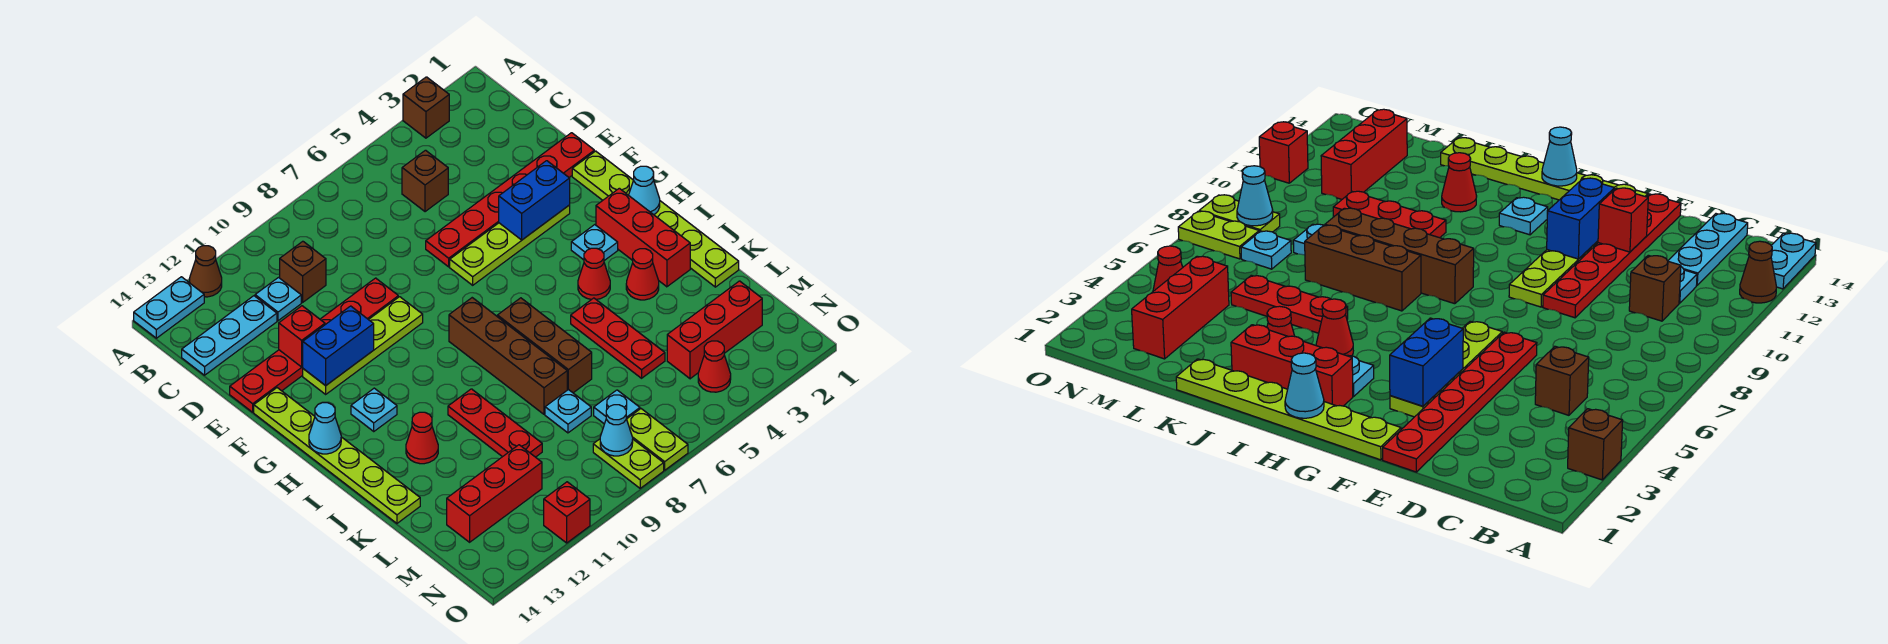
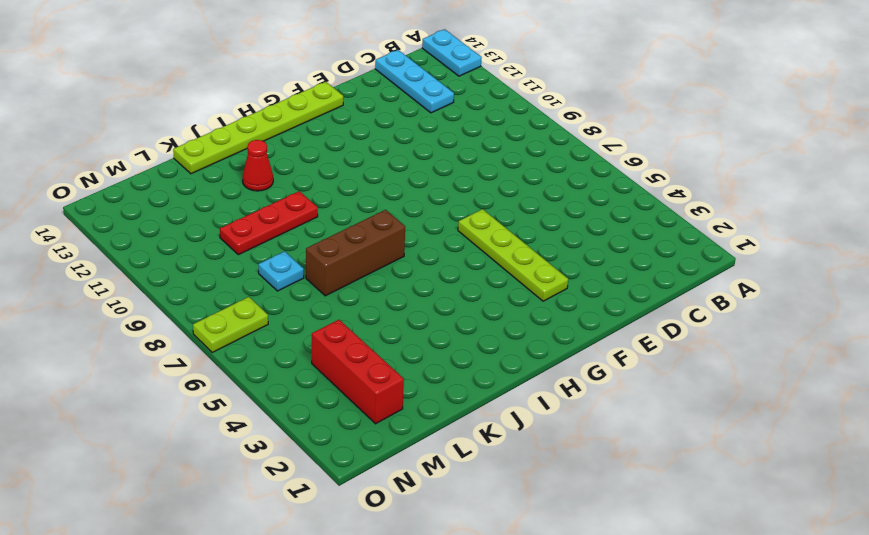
none -> brown brick A3 level 1
none -> brown cone A12 level 1
none -> brown brick C5 level 1
none -> brown brick C10 level 1

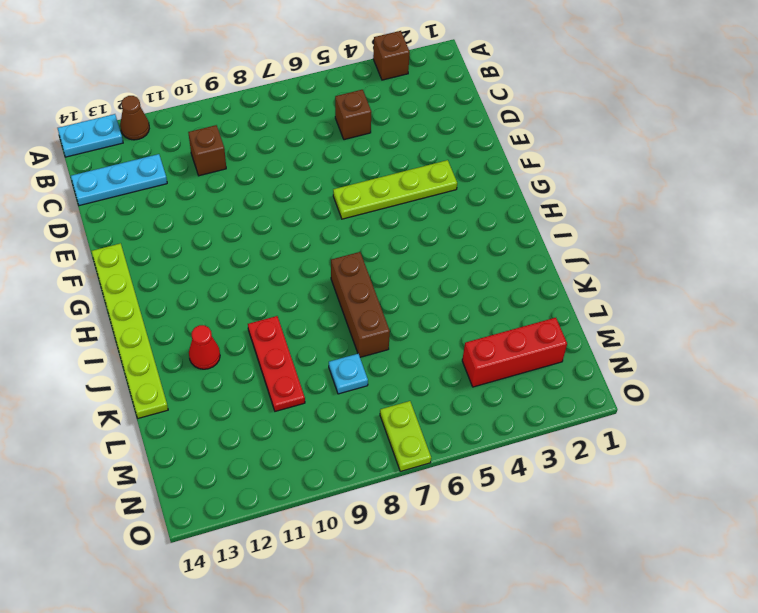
none -> cyan plate C11 level 1
none -> red plate E1:E6 level 1
none -> red plate E9:E14 level 1
none -> lime plate F1:K1 level 1

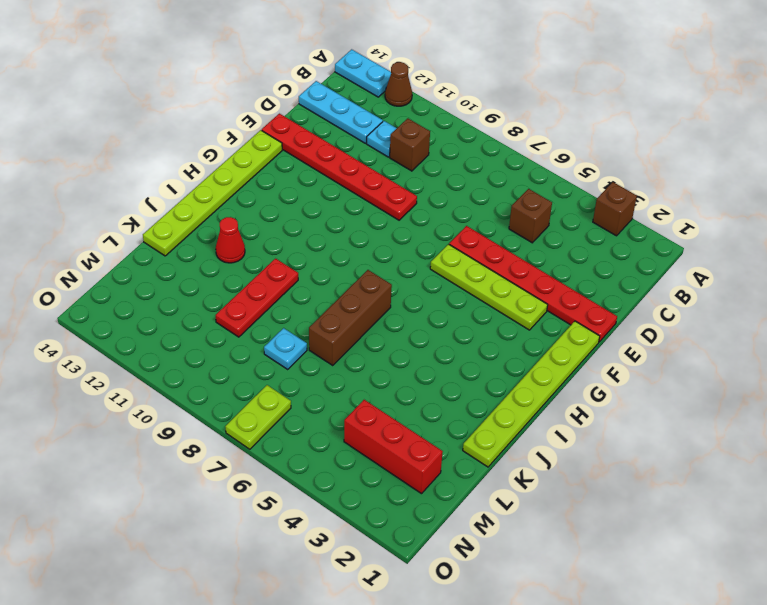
none -> lime plate F9:F12 level 1
none -> red brick H2:J2 level 1
none -> cyan plate H3 level 1
none -> brown brick H8:K8 level 1

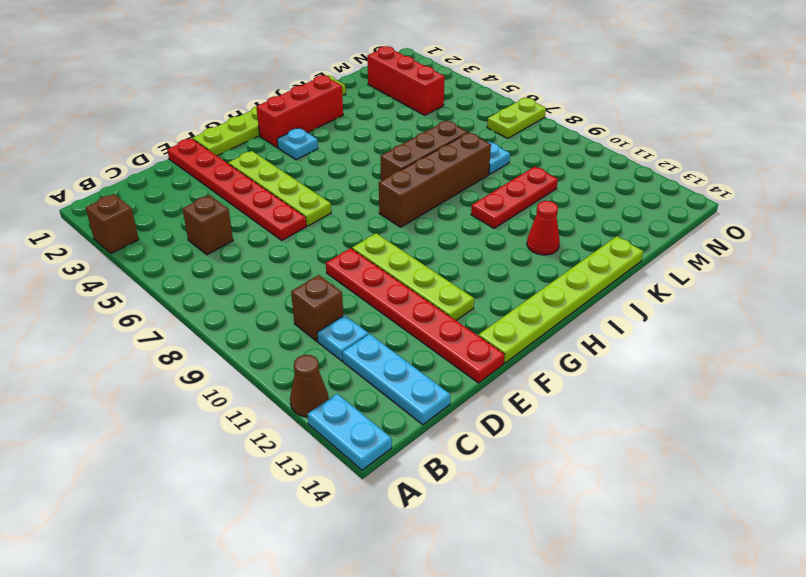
none -> cyan plate H12 level 1
none -> red cone I4 level 1
none -> red cone J3 level 1
none -> red plate J5:L5 level 1

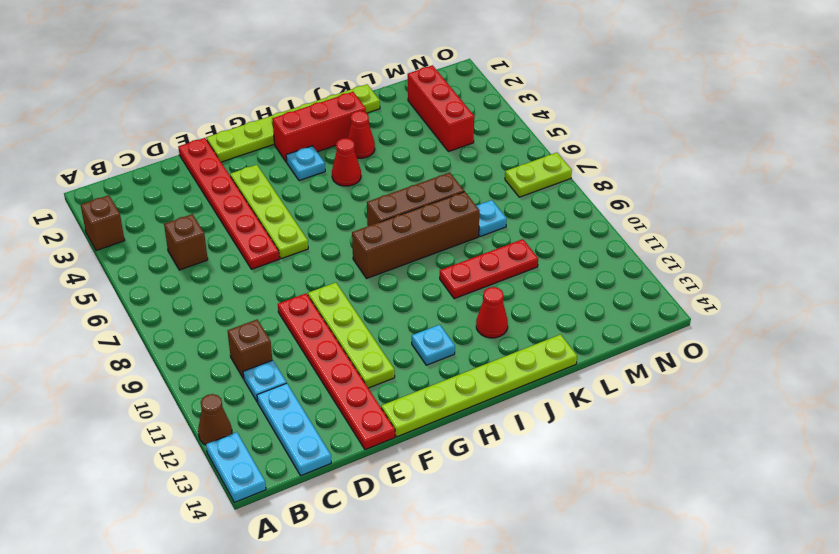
none -> red plate J5:L5 level 1
none -> cyan plate M7 level 1
none -> red brick M11:M13 level 1
none -> red cone N4 level 1

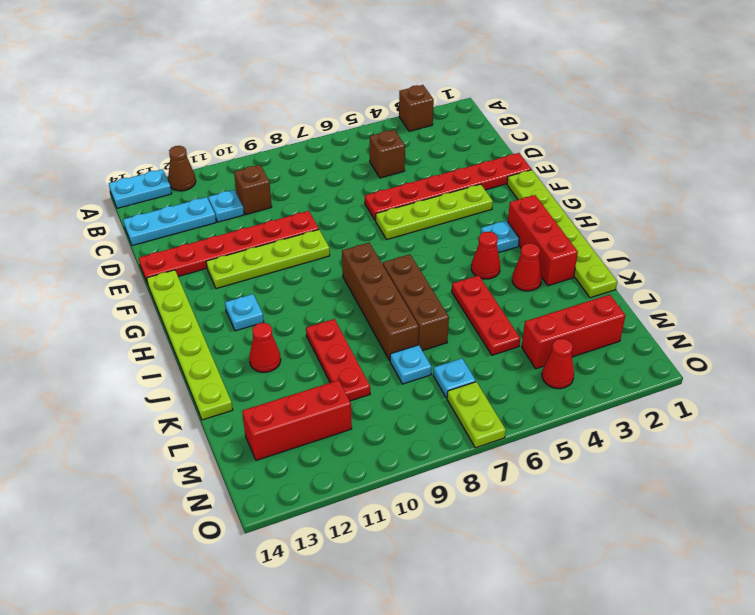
none -> lime plate N8:O8 level 1
none -> red brick O11 level 1
none -> red brick E12 level 2
none -> blue brick F3:F4 level 2

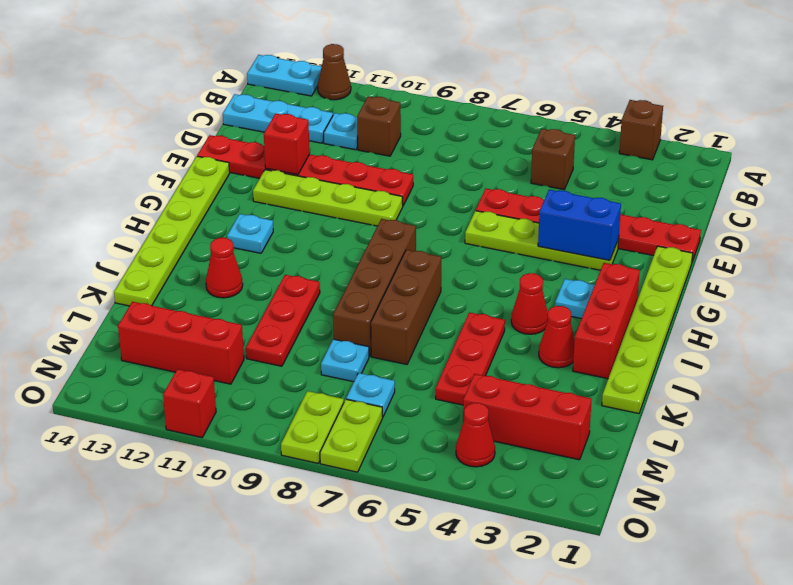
none -> blue brick F11:F12 level 2
none -> cyan cone H1 level 2
none -> cyan cone H14 level 2
none -> cyan cone N8 level 2

